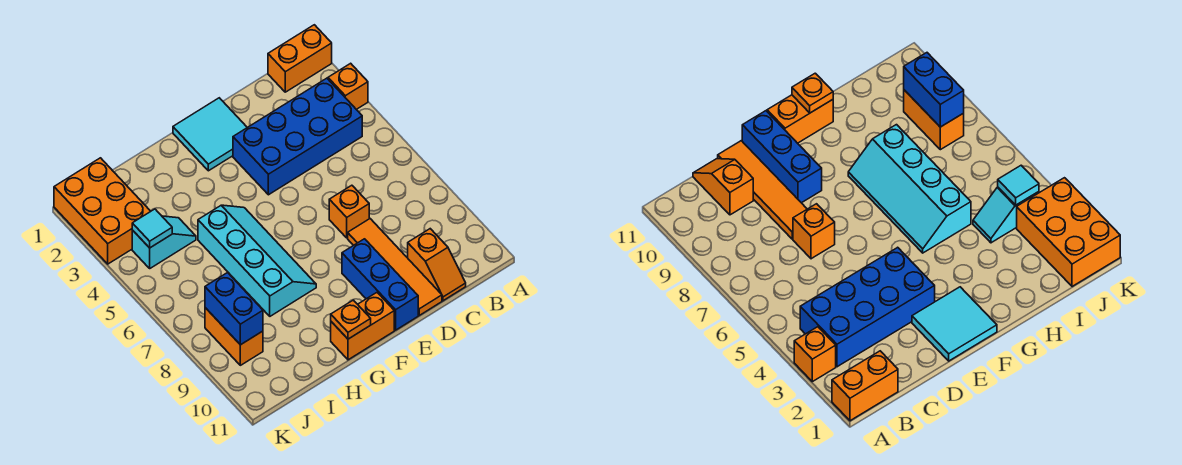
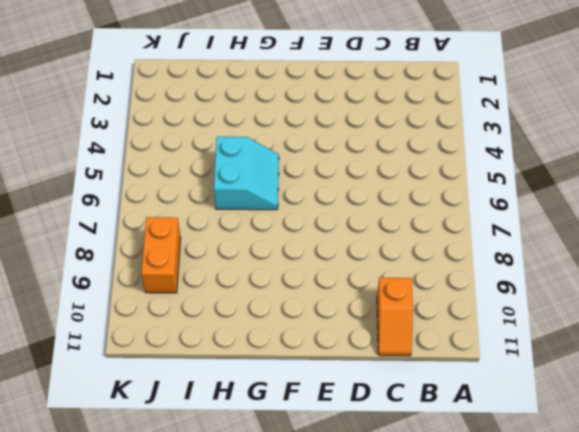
cyan slope G5:H6 level 1 top H -> cyan slope G5:H8 level 1 top H
none -> orange brick A1:B1 level 1
none -> orange brick A3 level 1
none -> blue brick B3:E4 level 1

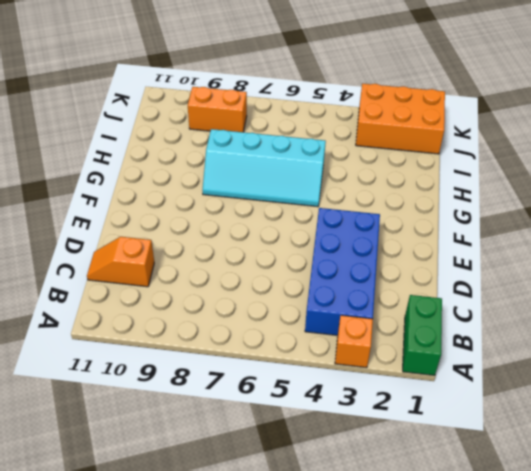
green brick A1:B1 level 1 -> orange brick A1:B1 level 1
none -> orange brick D7 level 1
none -> orange tile D8:D11 level 1
none -> cyan tile E1:F2 level 1

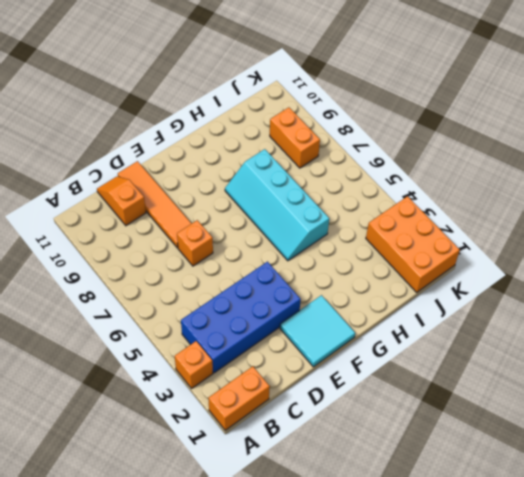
none -> blue brick E9:E11 level 1
none -> orange brick F11:G11 level 1
none -> cyan slope I4:J4 level 1 top J

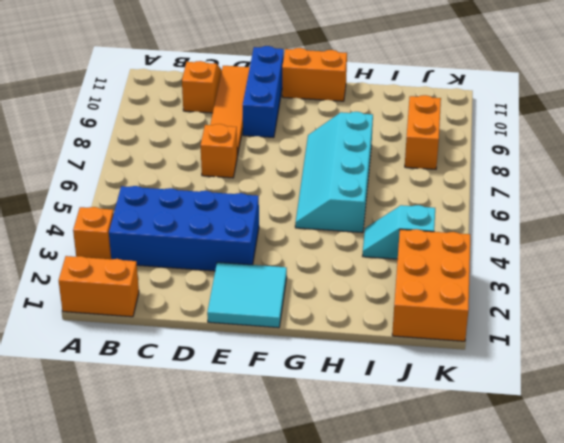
none -> orange plate G11 level 2
none -> cyan tile J4 level 2
none -> blue brick J8:J9 level 2

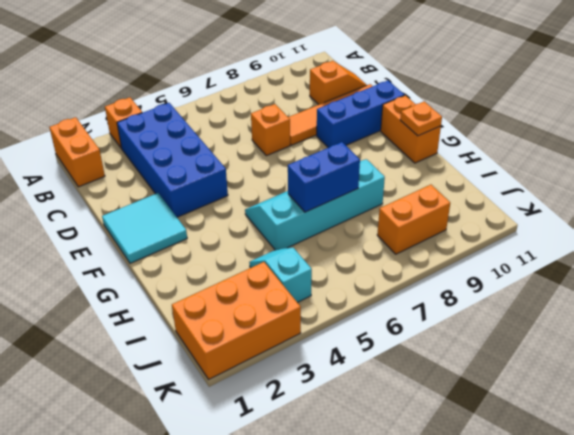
blue brick H6:H7 level 2 -> blue brick J8:J9 level 2
none -> cyan tile J4 level 2

